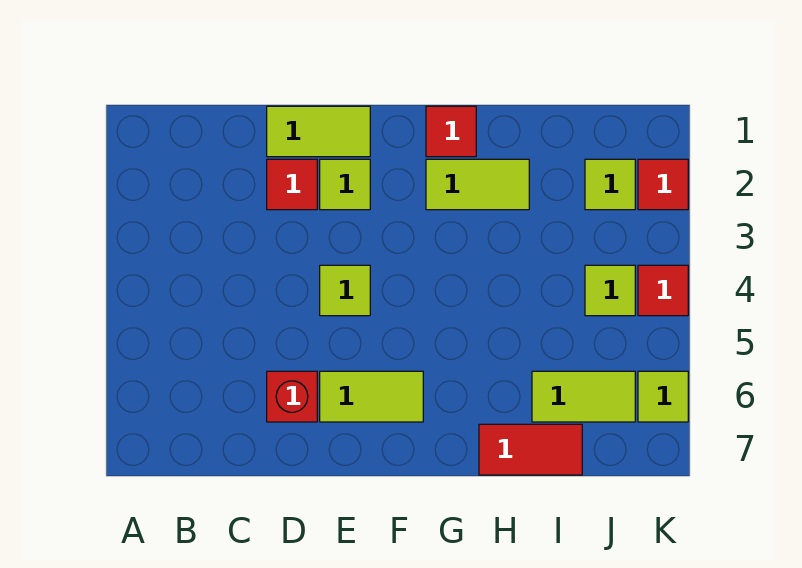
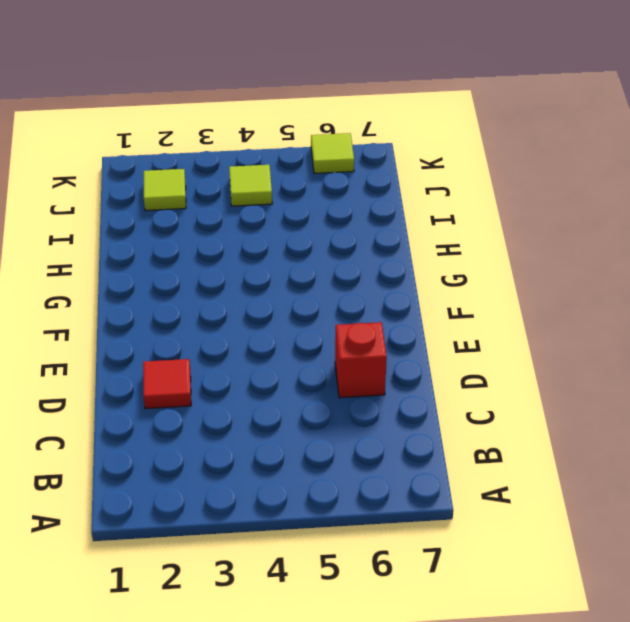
none -> lime tile D1:E1 level 1
none -> lime tile E2 level 1
none -> lime tile E4 level 1

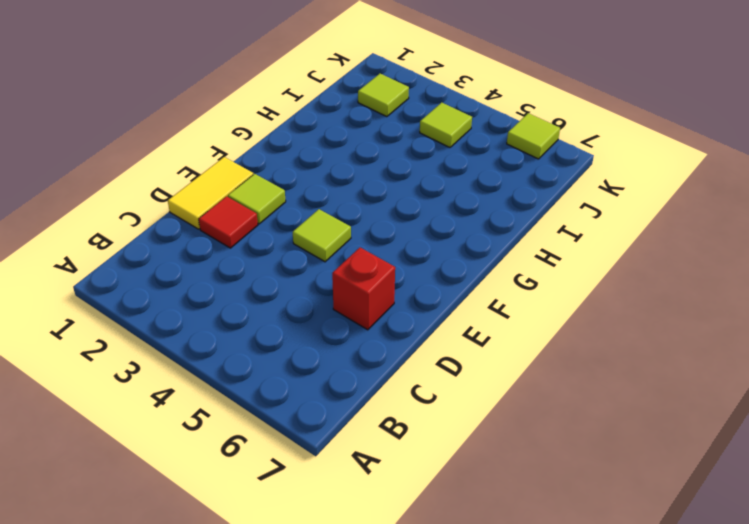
yellow tile D1:E1 level 1 -> lime tile D1:E1 level 1
none -> lime tile E6:F6 level 1
none -> red tile G1 level 1
none -> lime tile G2:H2 level 1

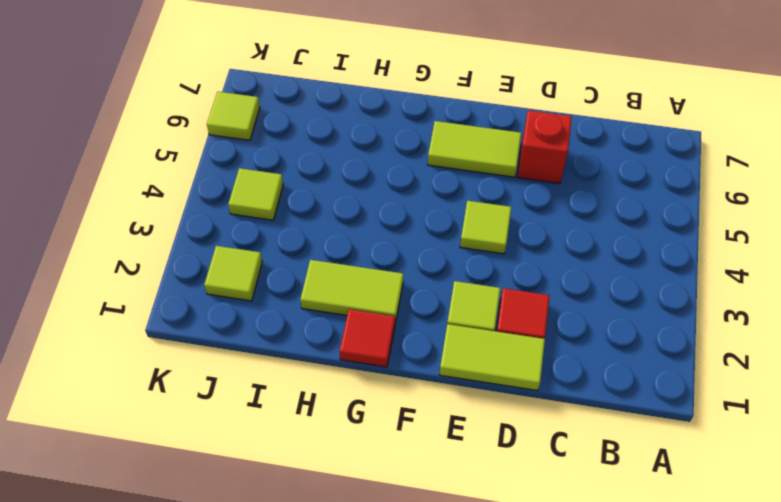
none -> red tile H7:I7 level 1
none -> lime tile I6:J6 level 1
none -> red tile K2 level 1

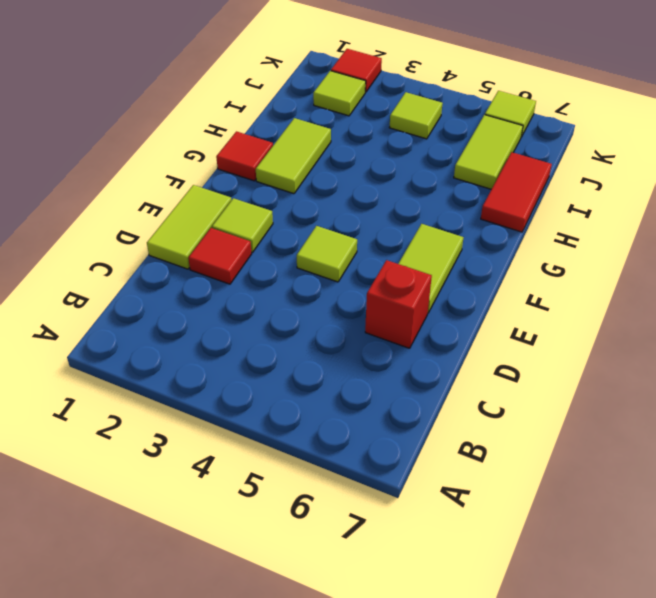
none -> red tile K4 level 1

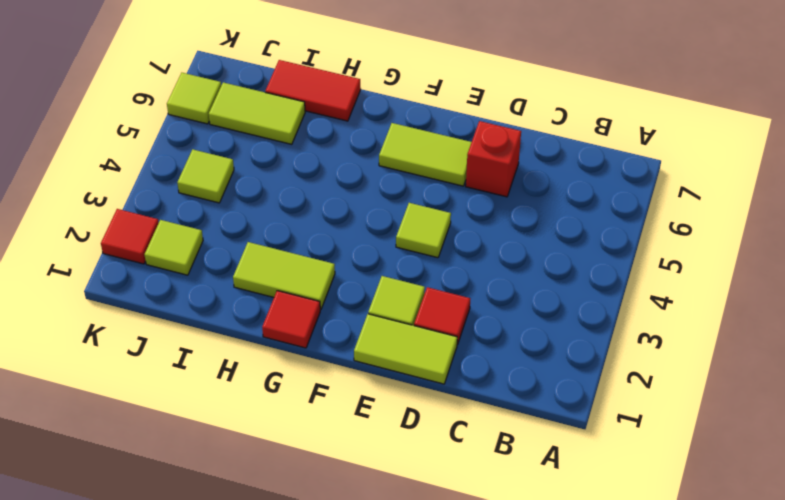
none -> red tile K4 level 1

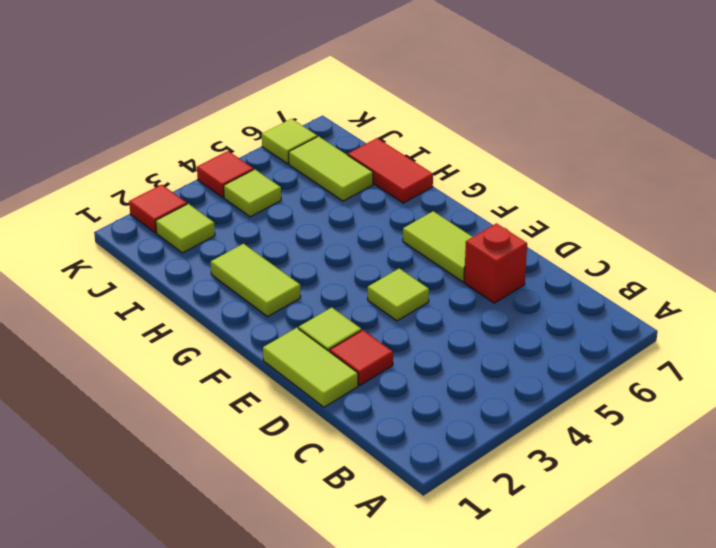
none -> red tile G1 level 1

